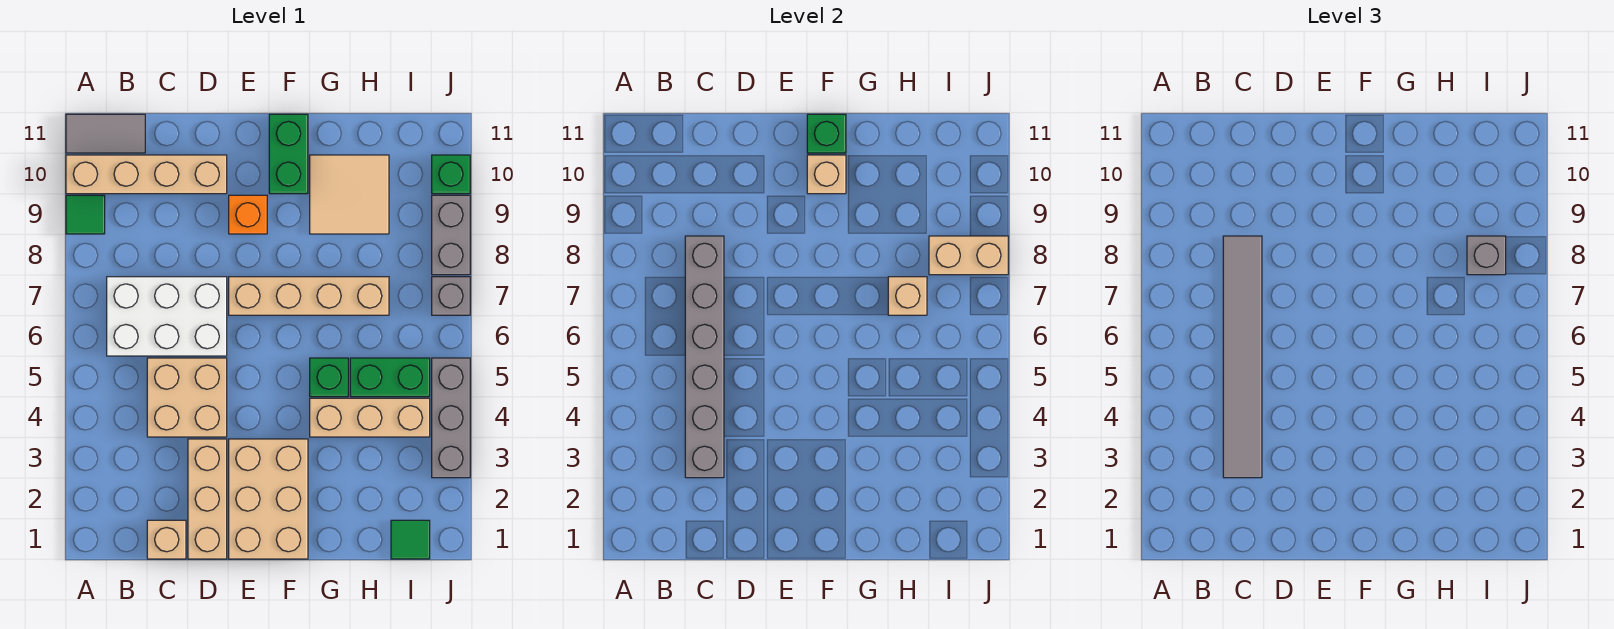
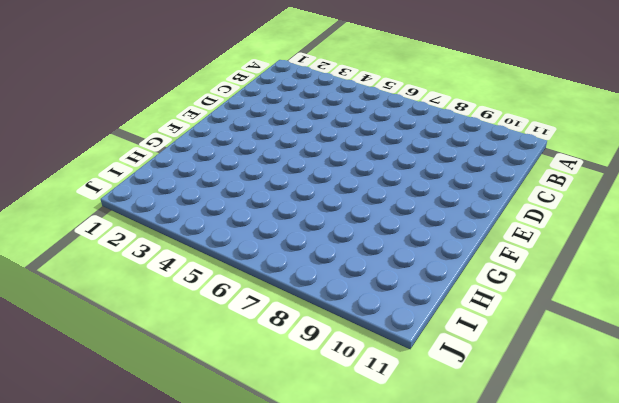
none -> green tile A9 level 1
none -> tan brick A10:D10 level 1
none -> grey tile A11:B11 level 1

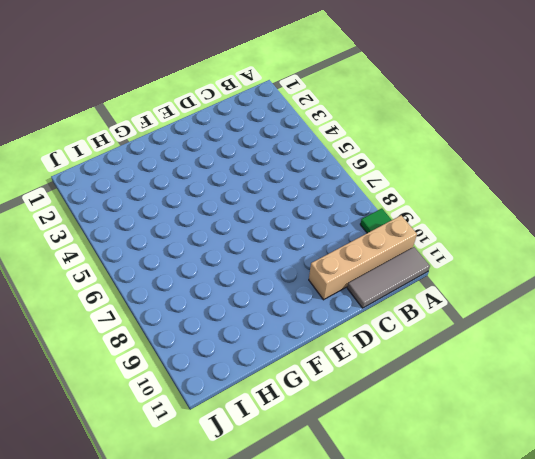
grey tile A11:C11 level 1 -> grey tile A11:B11 level 1
none -> white brick B6:D7 level 1
none -> tan brick C1 level 1
none -> tan brick C4:D5 level 1

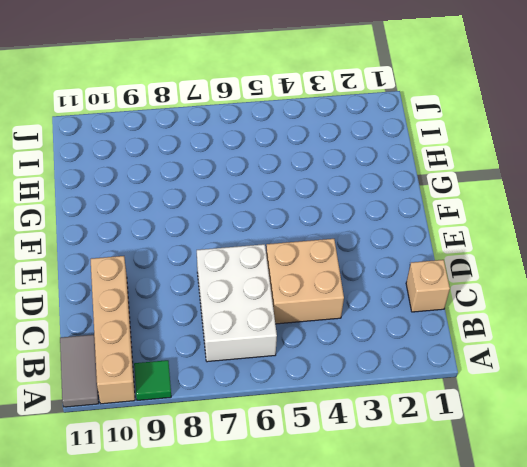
none -> tan brick D1:D3 level 1
none -> tan brick E1:F3 level 1
none -> tan brick E7:H7 level 1

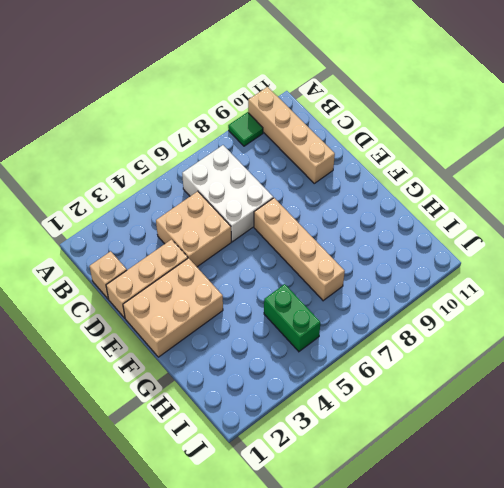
none -> grey tile A11:B11 level 1
none -> orange brick E9 level 1
none -> green brick F10:F11 level 1

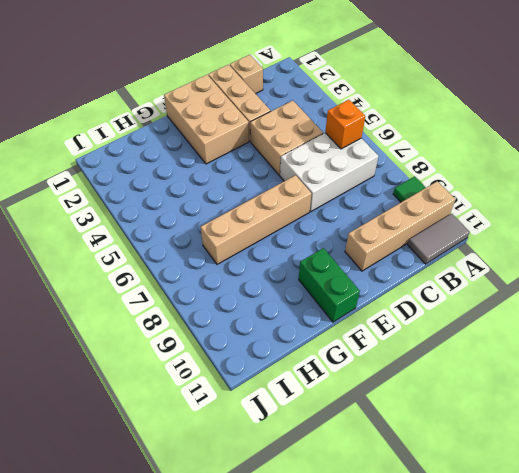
orange brick B6 level 2 -> orange brick E9 level 1
none -> tan brick G4:I4 level 1
none -> green brick G5 level 1
none -> tan tile G9:H10 level 1

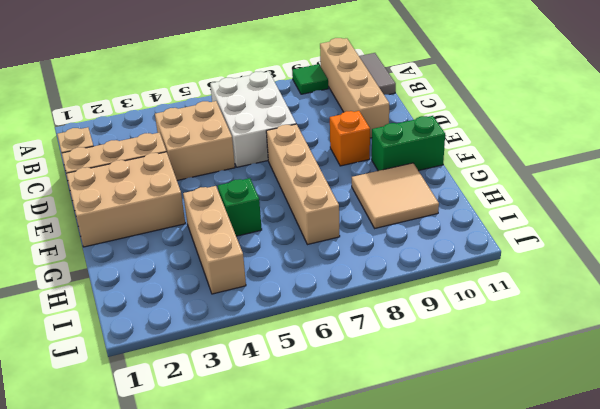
none -> green brick H5:I5 level 1
none -> green tile I1 level 1
none -> grey brick J3:J5 level 1

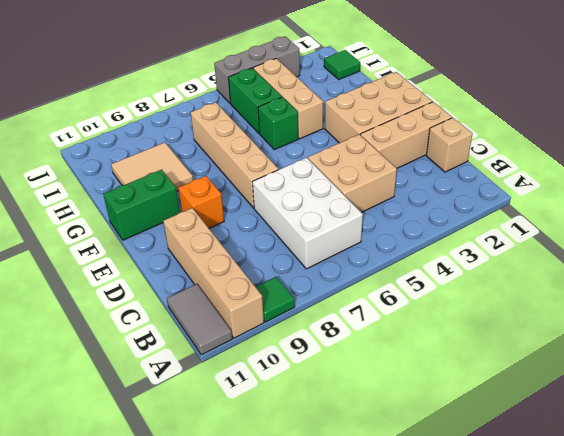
none -> grey brick J7 level 1
none -> grey brick J8:J9 level 1
none -> green brick J10 level 1

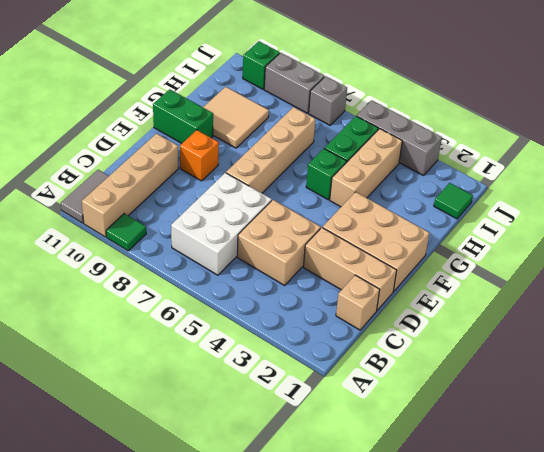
none -> grey brick C3:C8 level 2
none -> tan brick F10 level 2
none -> green brick F11 level 2

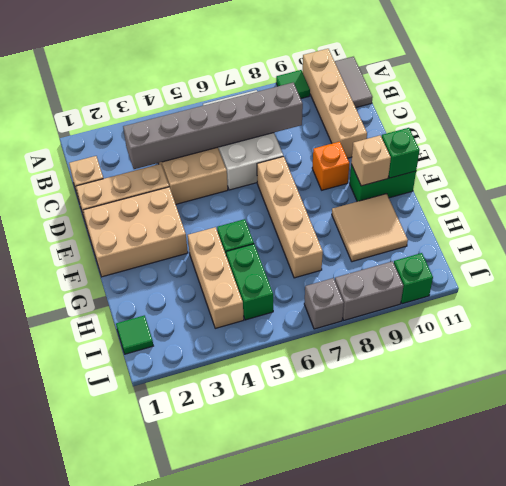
none -> grey brick J3:J5 level 1
none -> tan brick H7 level 2
none -> tan brick I8:J8 level 2

